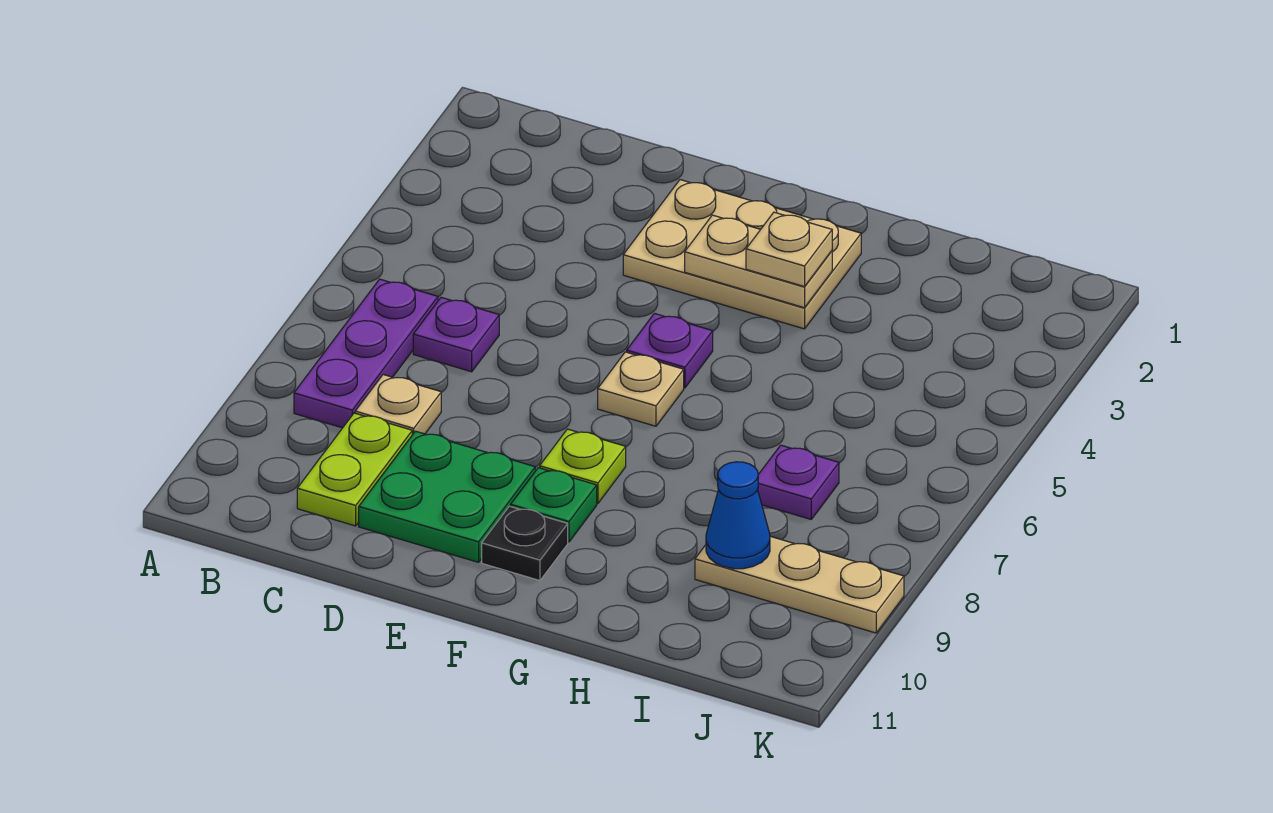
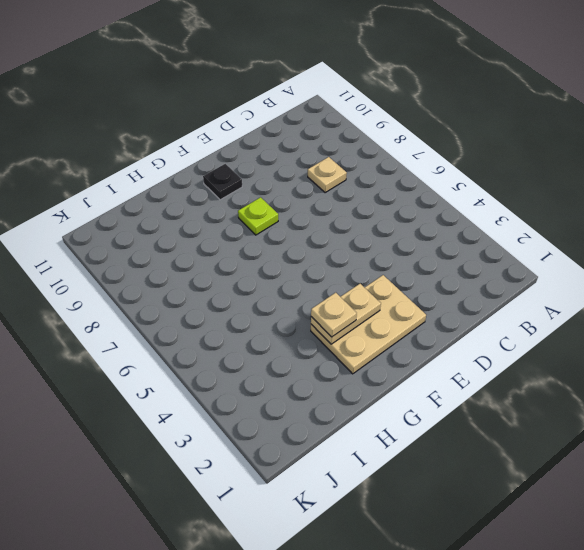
none -> purple plate B6:B8 level 1
none -> purple plate C6 level 1
none -> lime plate C9:C10 level 1

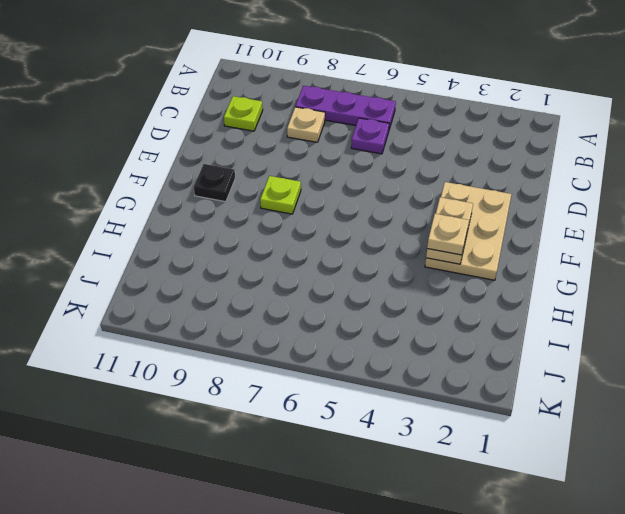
lime plate C10 level 1 -> lime plate C9:C10 level 1
none -> green plate D9:E10 level 1
none -> purple plate F5 level 1
none -> tan plate F6 level 1

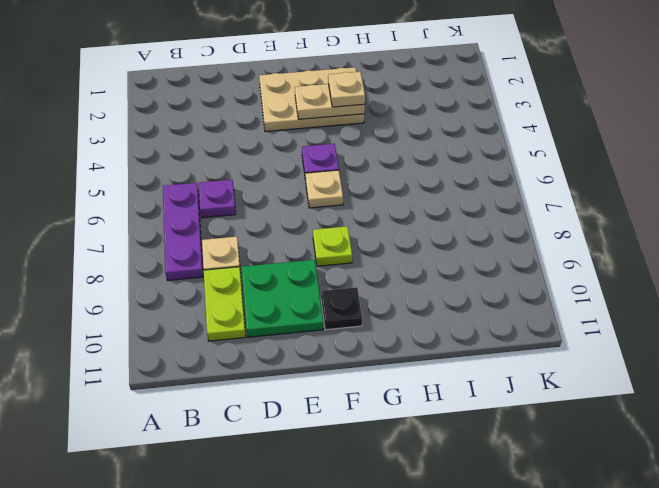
none -> green plate F9 level 1
none -> purple plate I7 level 1
none -> tan plate I9:K9 level 1

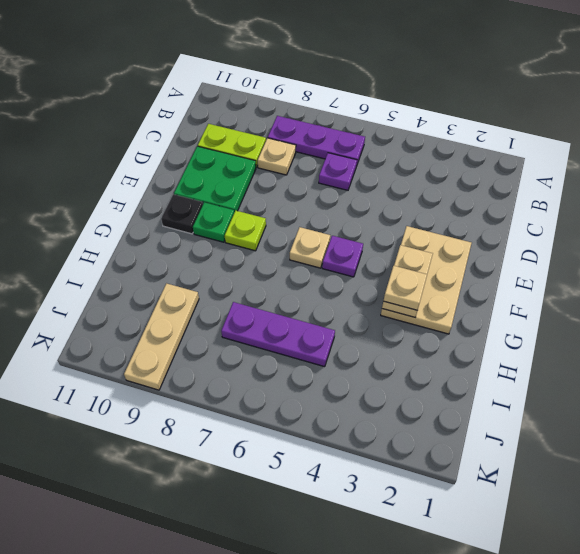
purple plate I5:I7 level 1 -> purple plate I7 level 1
none -> blue cone I9 level 2

